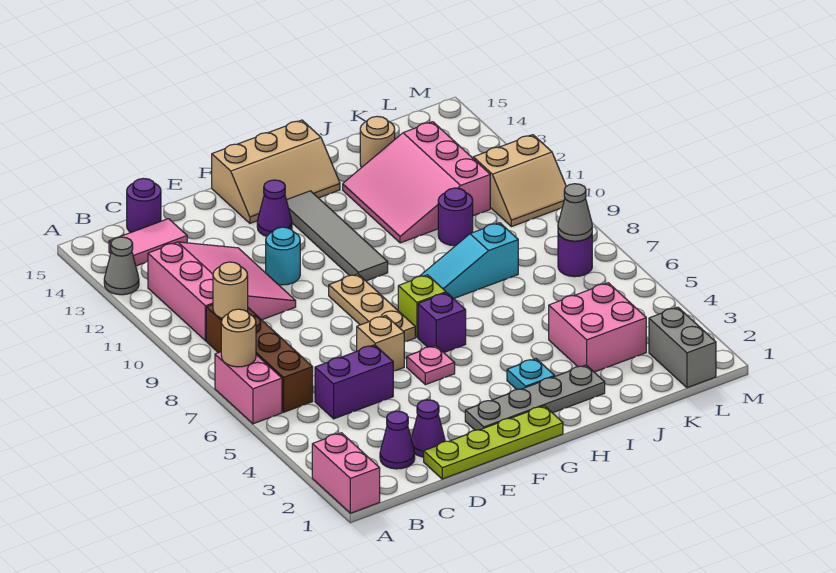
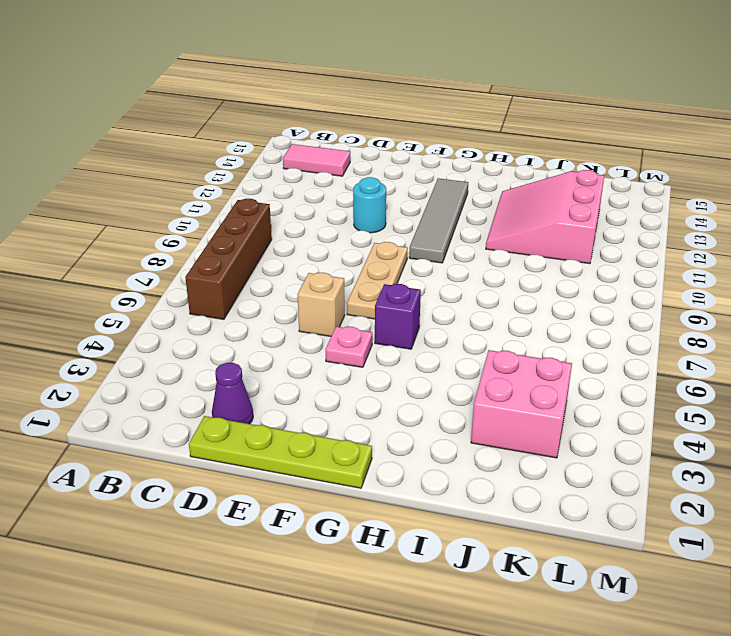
none -> pink brick A1:A2 level 1
none -> pink brick A6:A7 level 1
none -> grey cone A13 level 1
none -> pink slope B10:D12 level 1 top B

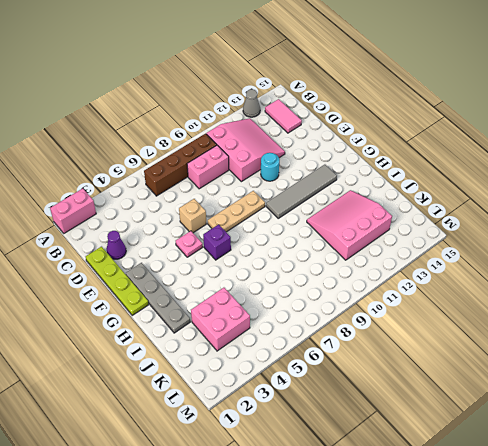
pink slope B10:D12 level 1 top 10 -> pink slope B10:D12 level 1 top B
pink brick C8:C9 level 1 -> pink brick A6:A7 level 1
none -> purple cone C2 level 1
none -> purple brick C5:D5 level 1
none -> purple round brick C15 level 1
none -> purple cone F13 level 1

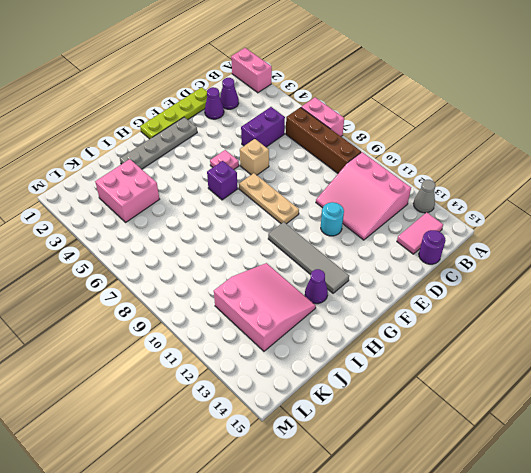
purple cone H13 level 1 -> purple cone F13 level 1
none -> tan slope F14:H15 level 1 top 15
none -> lime brick G7 level 1
none -> cyan plate H3 level 1
none -> cyan slope H8:J8 level 1 top J

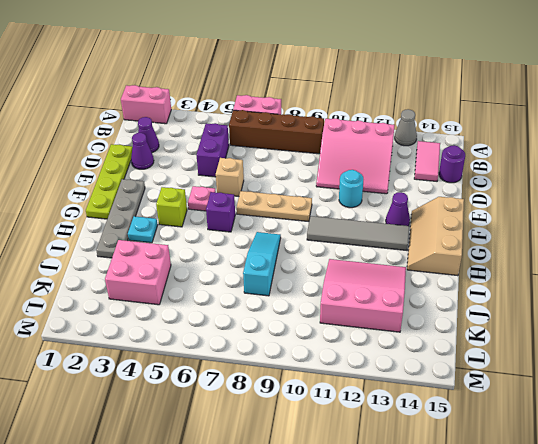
lime brick G4 level 1 -> lime brick G7 level 1
none -> purple round brick J10 level 1
none -> tan round brick J14 level 1
none -> grey brick L1:L2 level 1
none -> purple round brick L7 level 1

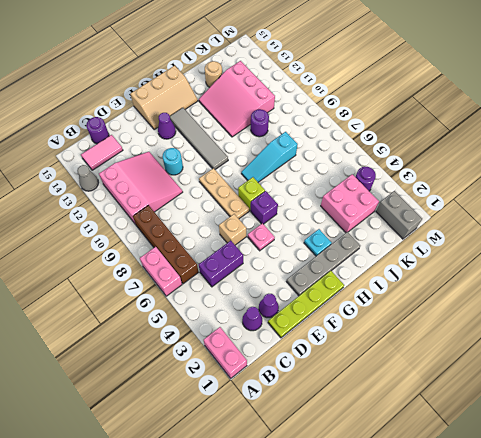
purple round brick L4 level 1 -> purple round brick L7 level 1
none -> tan slope L10:M11 level 1 top 11
none -> tan round brick A7 level 2
none -> tan round brick B9 level 2
none -> grey cone L7 level 2

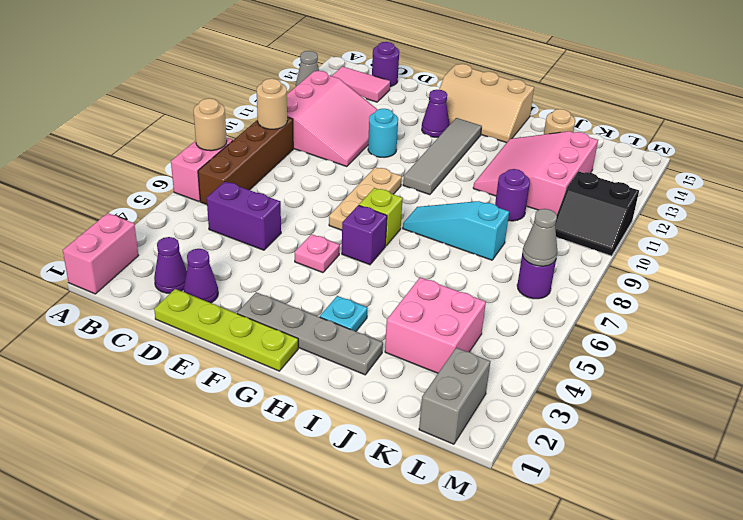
black slope L10:M11 level 1 top 11 -> tan slope L10:M11 level 1 top 11
none -> tan brick E6 level 1

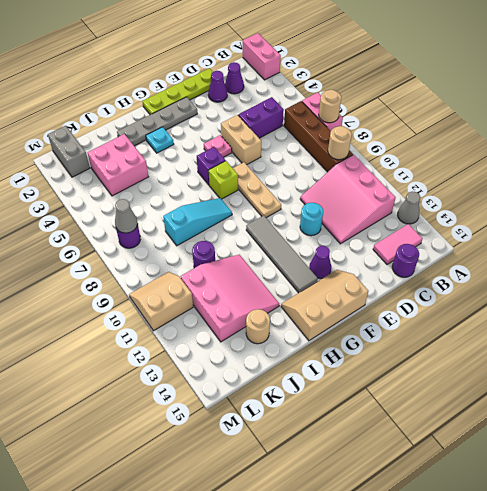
tan brick E5:E6 level 1 -> tan brick E6 level 1

